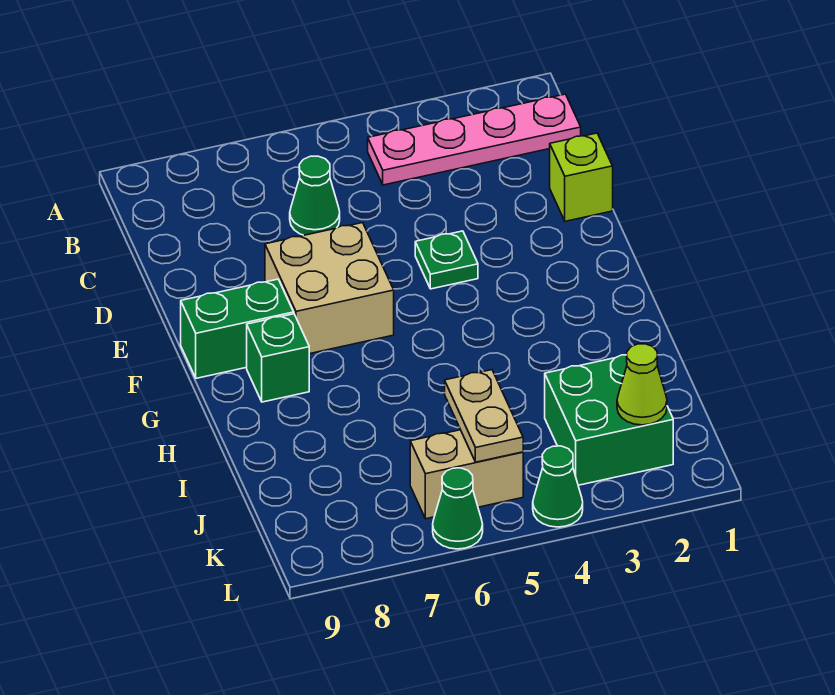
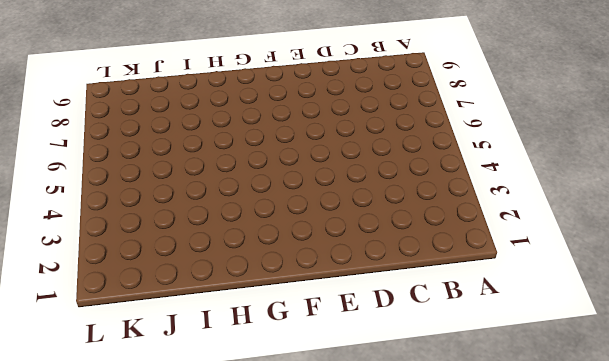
none -> pink plate B1:B4 level 1
none -> green cone C6 level 1
none -> lime brick D1 level 1

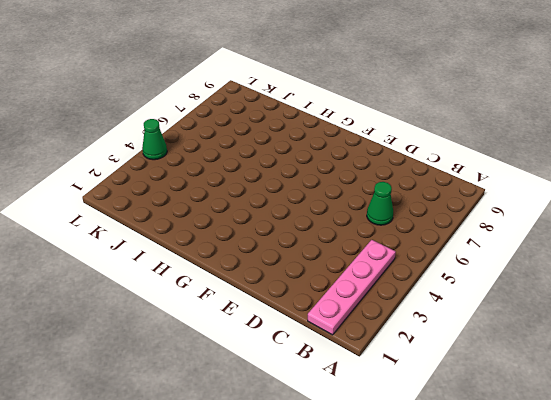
none -> lime brick D1 level 1
none -> green plate E4 level 1
none -> tan brick E6:F7 level 1

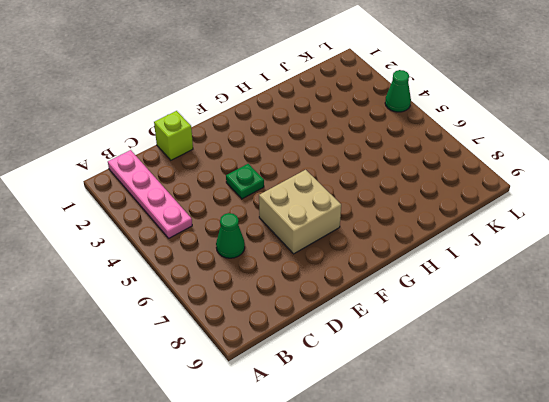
none -> green brick F8:F9 level 1
none -> green brick G8 level 1
none -> green brick J2:K3 level 1

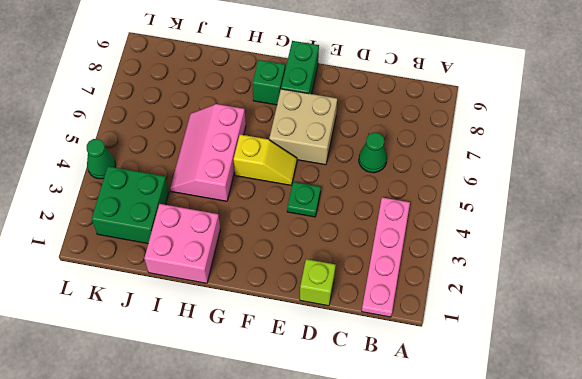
yellow slope F5:G5 level 1 top G -> none
pink brick H1:I2 level 1 -> none
pink slope H4:I6 level 1 top H -> none
none -> tan brick K5:K6 level 1
none -> green cone L6 level 1
none -> tan plate J5:K5 level 2

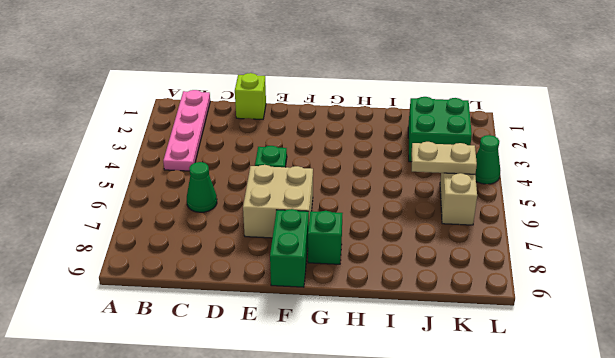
none -> green cone L6 level 1
none -> lime cone K2 level 2

